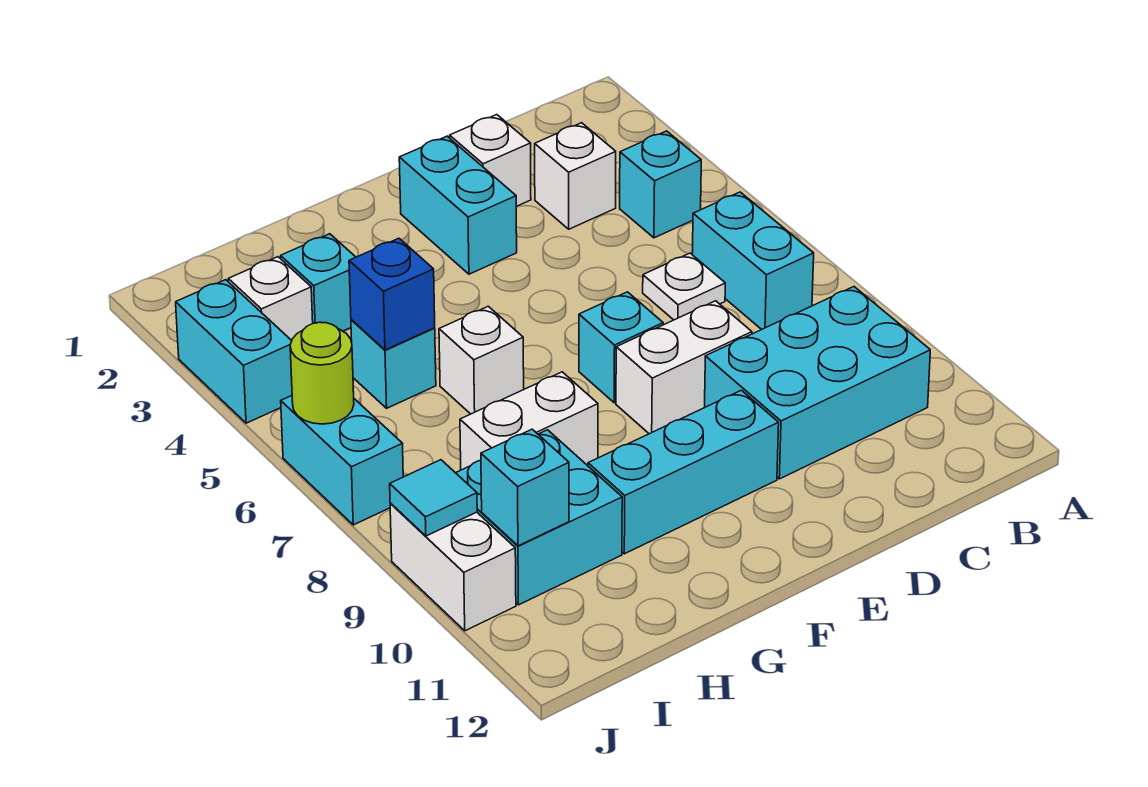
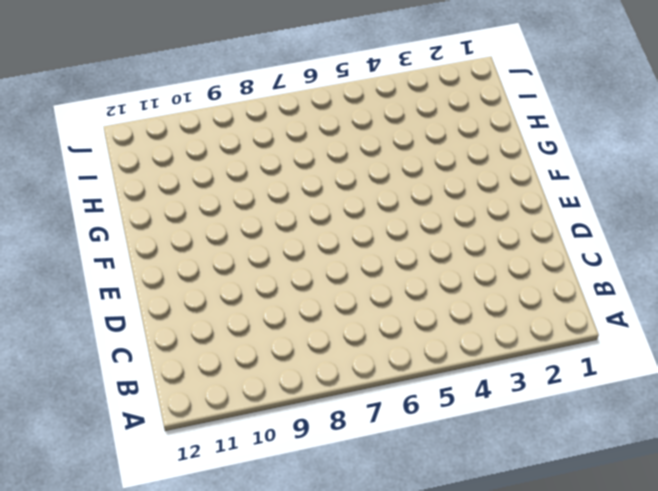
none -> cyan brick B4 level 1
none -> cyan brick B6:B7 level 1
none -> cyan brick B9:D10 level 1

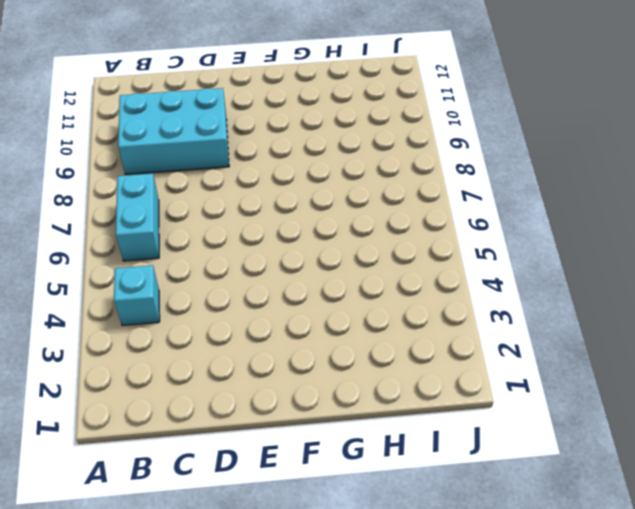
none -> white brick C3 level 1
none -> white plate C6 level 1
none -> white brick D2 level 1

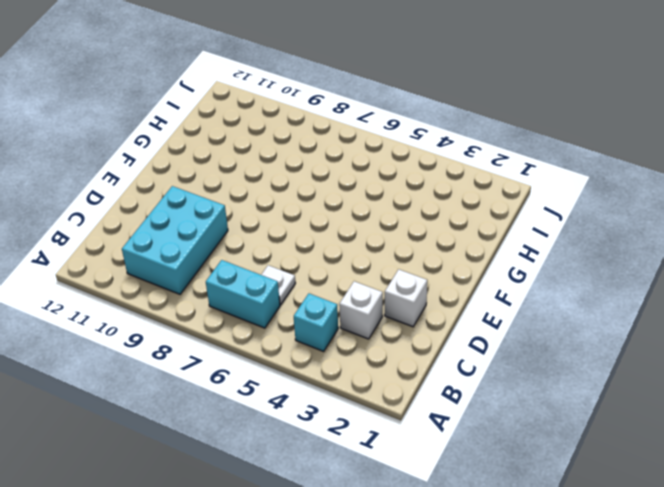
none -> white brick D8:E8 level 1
none -> cyan brick E2:E3 level 1
none -> cyan brick E7 level 1

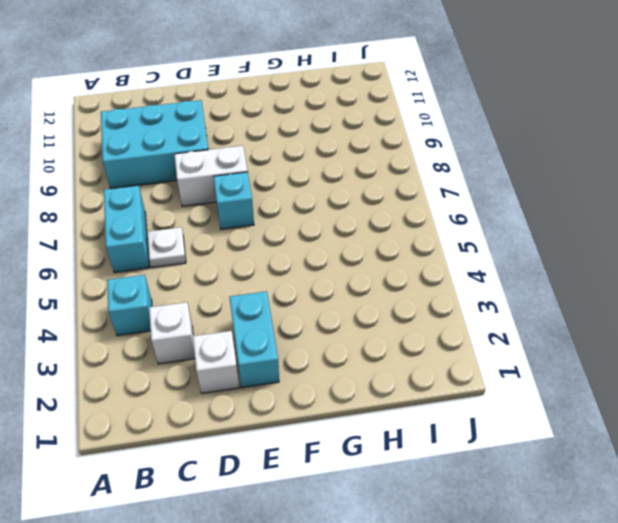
none -> cyan brick E10:G10 level 1
none -> white brick G6 level 1
none -> white brick G8:H8 level 1

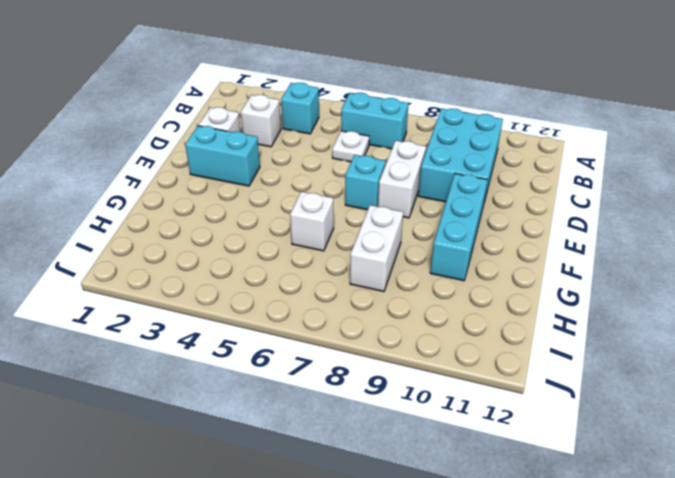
none -> cyan brick H3 level 1
none -> cyan brick H5 level 1
none -> cyan brick H9:I10 level 1

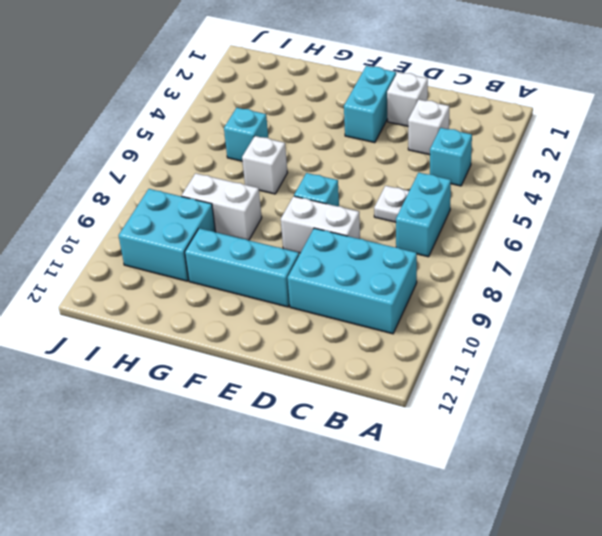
none -> cyan brick H3 level 1
none -> white brick I3 level 1
none -> cyan brick J3:J4 level 1

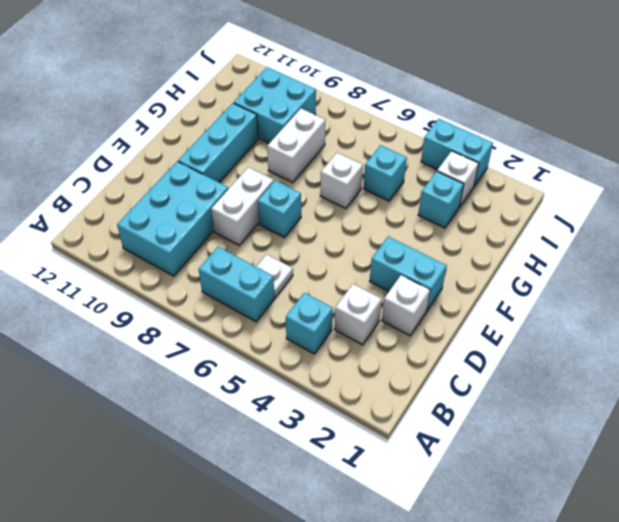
none -> cyan brick J6:J7 level 1
none -> white brick J9:J10 level 1
none -> blue brick H5 level 2

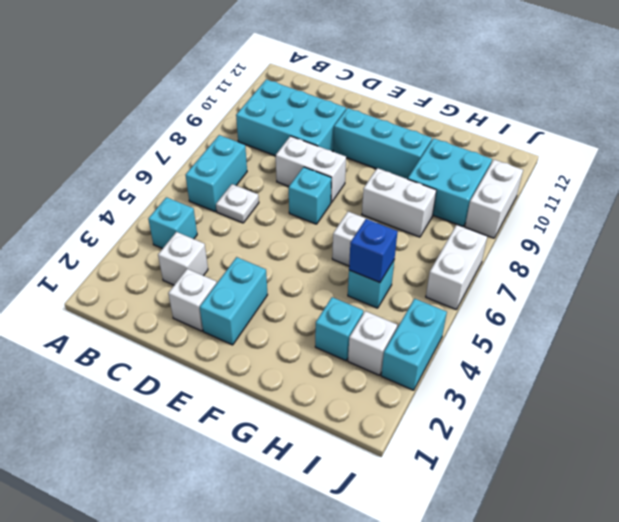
white brick J6:J7 level 1 -> cyan brick J6:J7 level 1
none -> cyan brick I10 level 2
none -> lime round brick J6 level 2
none -> cyan tile J9 level 2

